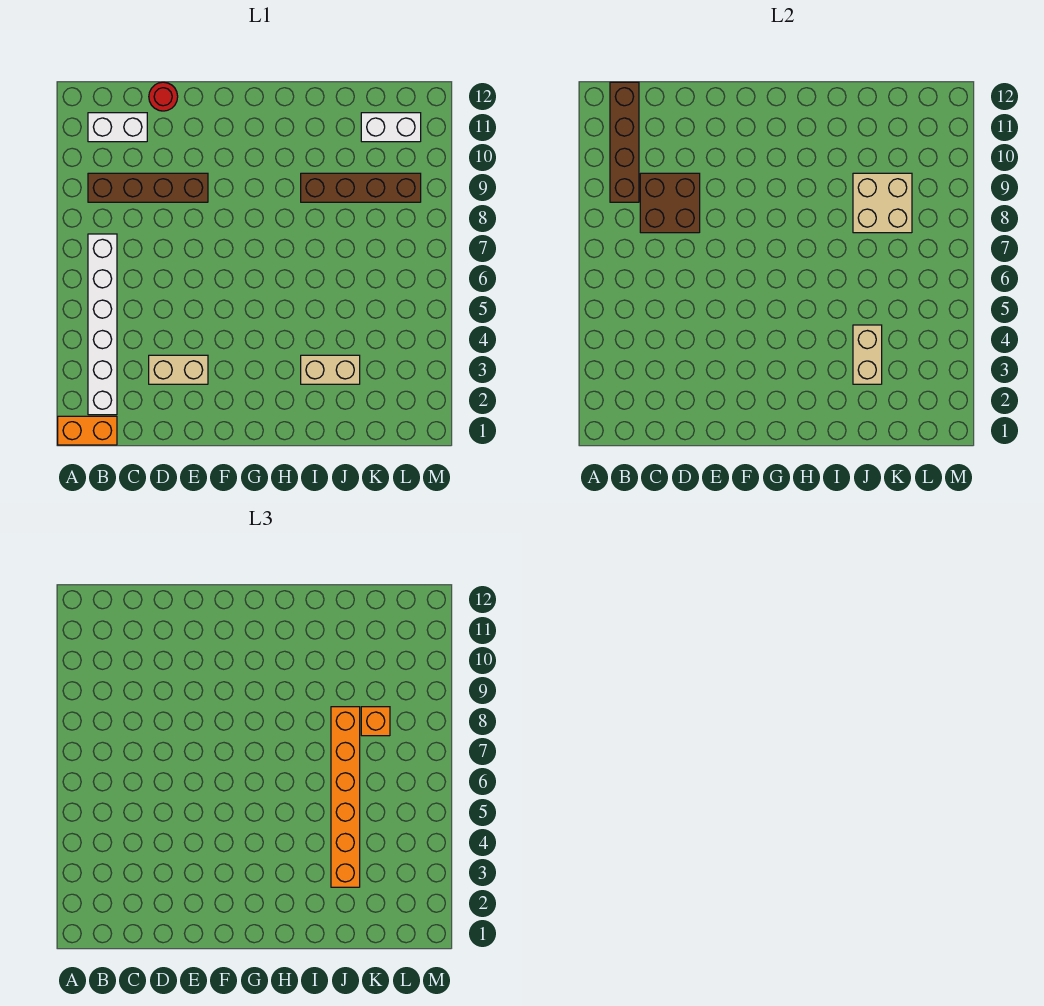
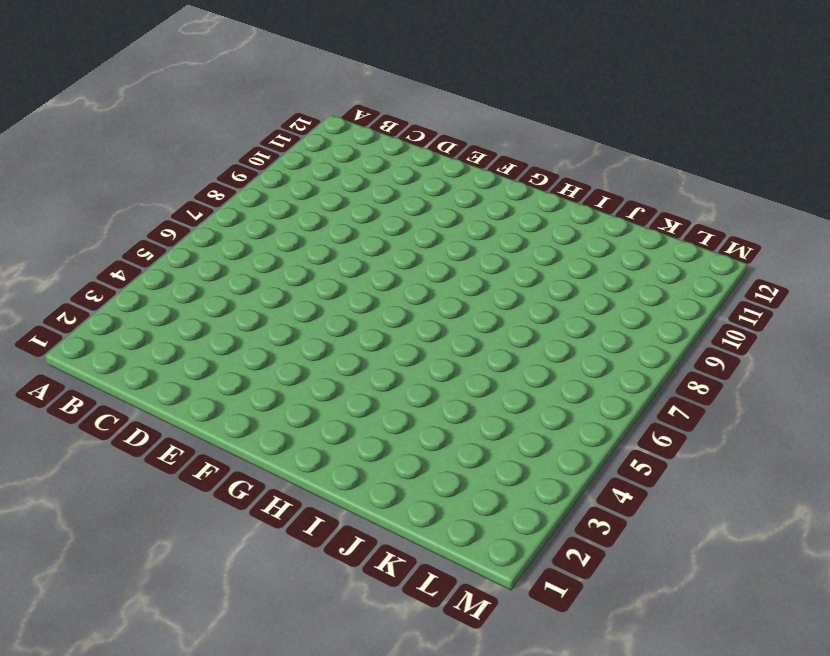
none -> orange brick A1:B1 level 1
none -> white brick B2:B7 level 1
none -> brown brick B9:E9 level 1

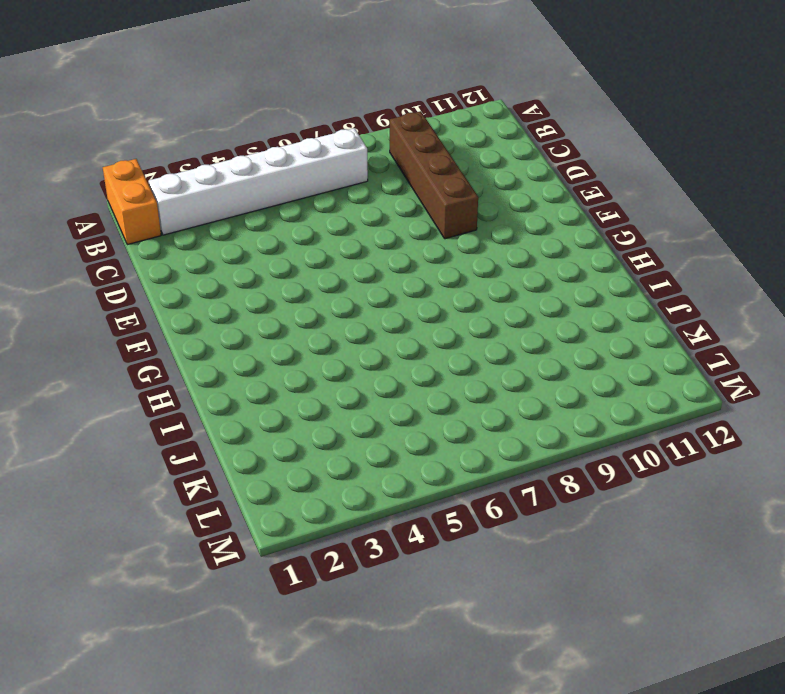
none -> white brick B11:C11 level 1
none -> tan brick D3:E3 level 1
none -> red round brick D12 level 1

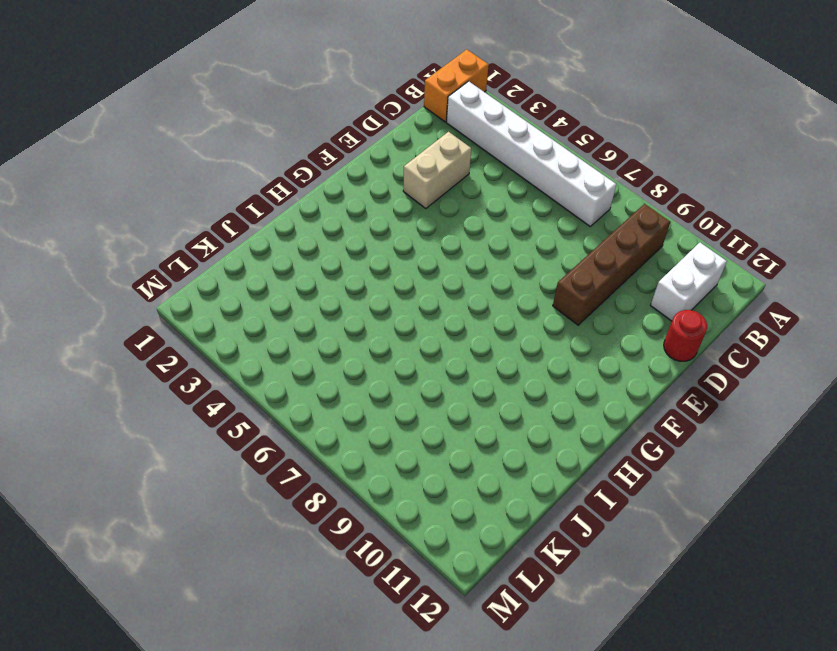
none -> tan brick I3:J3 level 1
none -> brown brick I9:L9 level 1
none -> white brick K11:L11 level 1

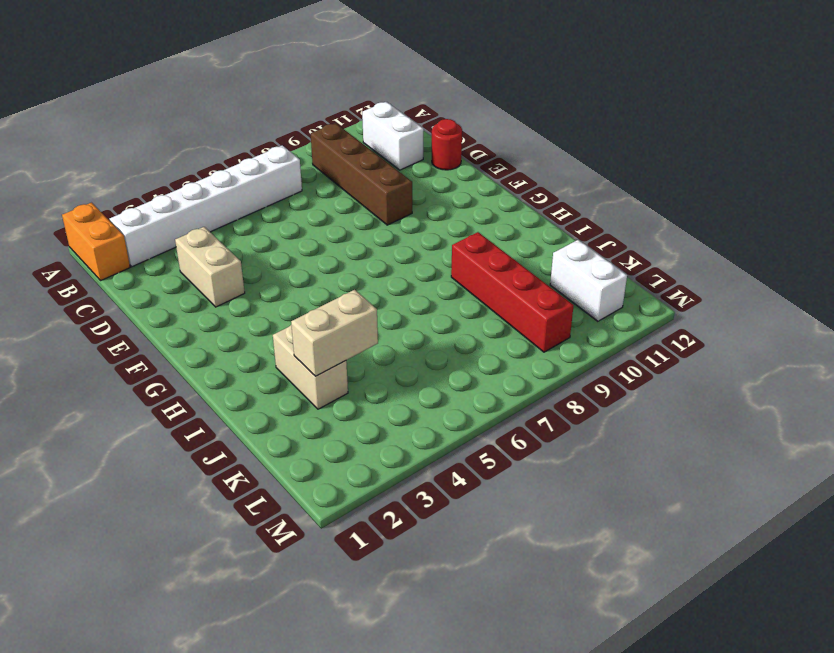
red brick I9:L9 level 1 -> brown brick I9:L9 level 1
none -> brown brick B9:B12 level 2
none -> brown brick C8:D9 level 2
none -> tan brick J8:K9 level 2

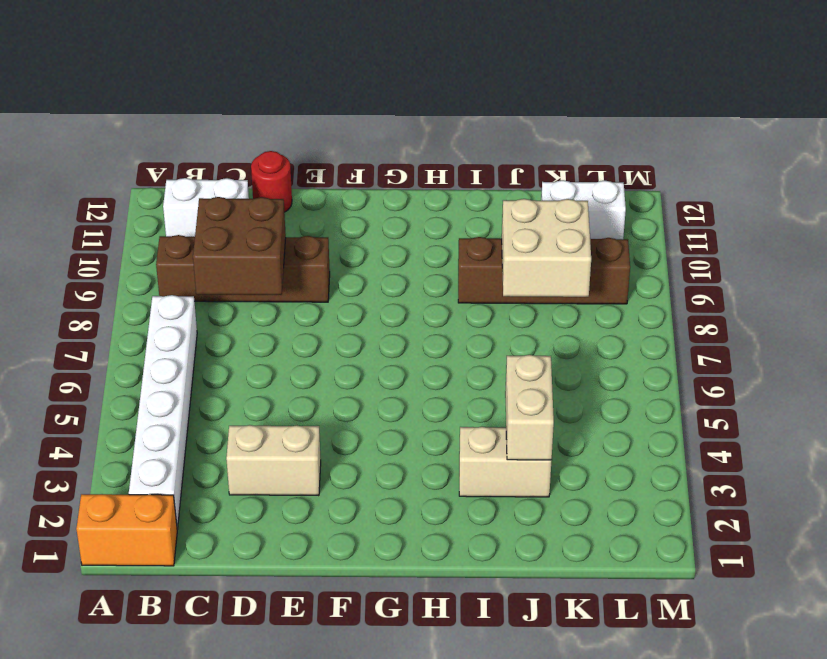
none -> brown brick B9:B12 level 2
none -> orange brick J3:J8 level 3
none -> orange brick K8 level 3

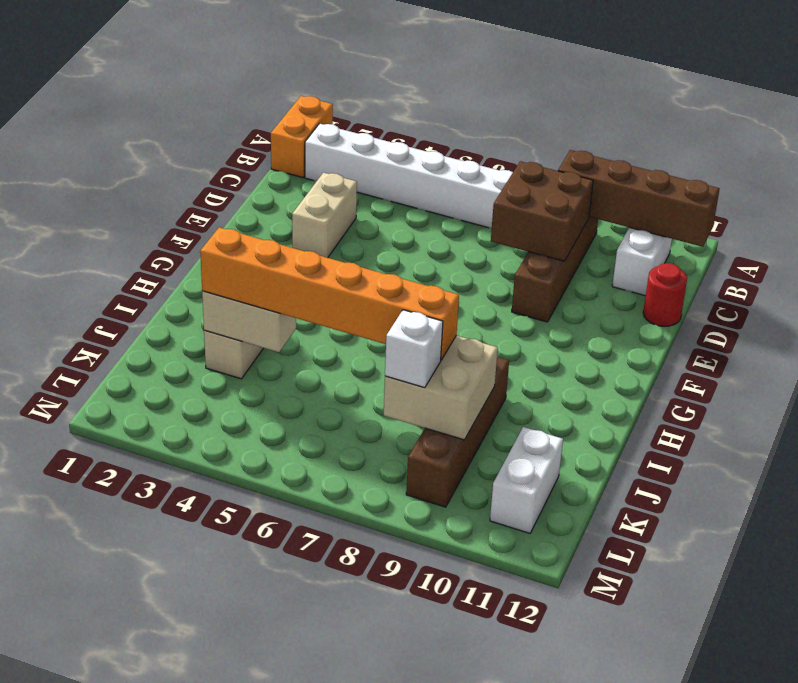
white brick K8 level 3 -> orange brick K8 level 3

